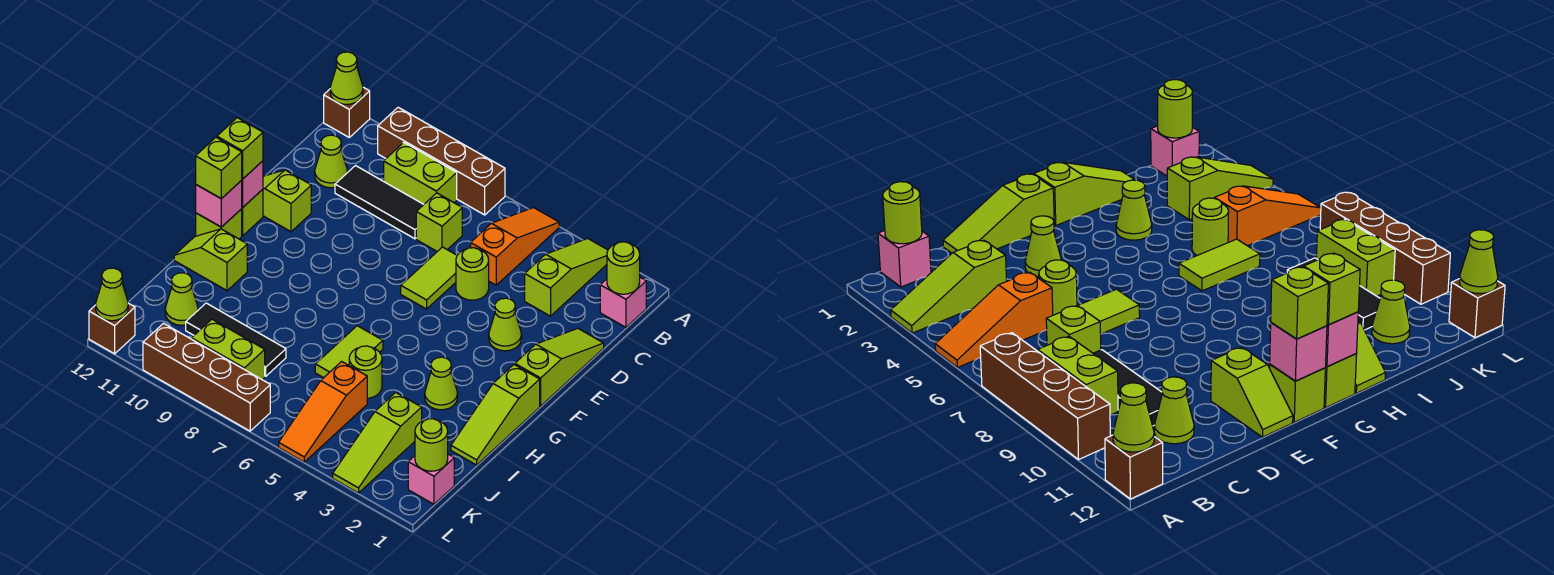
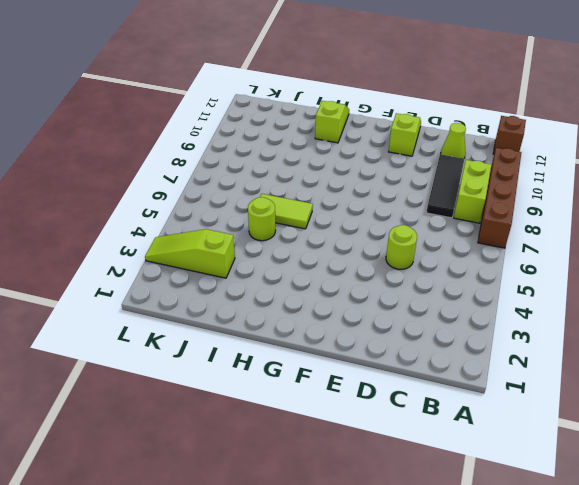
none -> lime slope A3:C3 level 1 top C
none -> orange slope A5:C5 level 1 top C
none -> pink brick B1 level 1
none -> lime brick C7 level 1

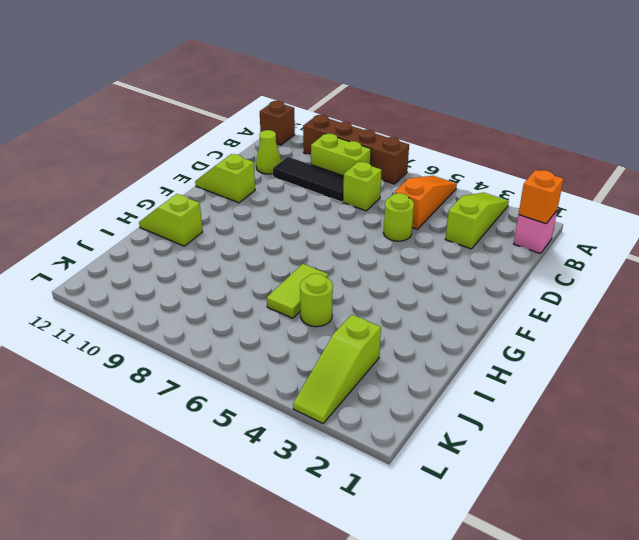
orange brick B1 level 2 -> lime round brick B1 level 2
none -> lime slope D1:F1 level 1 top F
none -> lime tile D6:E6 level 1
none -> lime cone E3 level 1
none -> lime brick F12 level 1

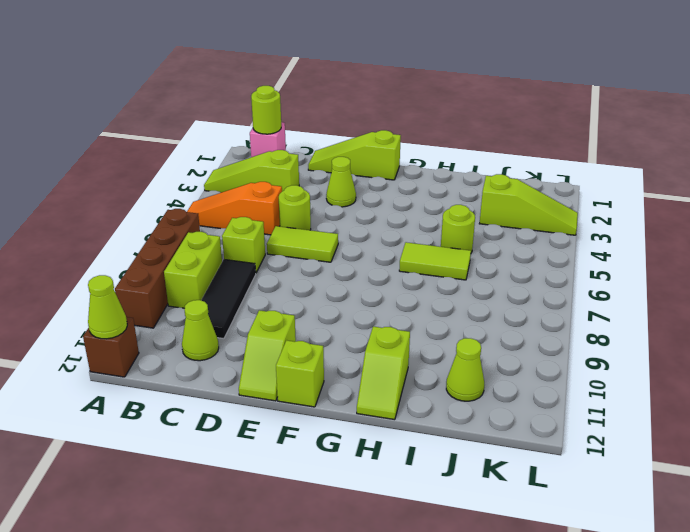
none -> lime slope G1:I1 level 1 top G
none -> lime brick G12 level 1
none -> lime cone H3 level 1
none -> orange slope J5:L5 level 1 top J

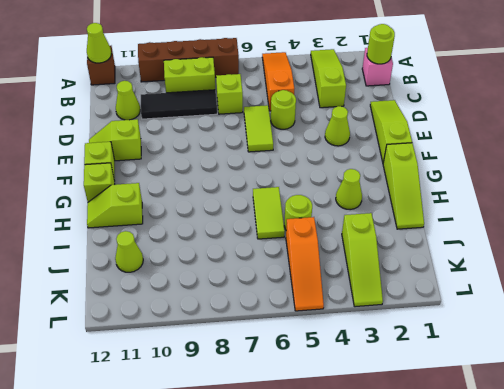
none -> black tile J8:J10 level 1
none -> pink brick K1 level 1
none -> lime brick K8:K9 level 1
none -> brown brick L7:L10 level 1

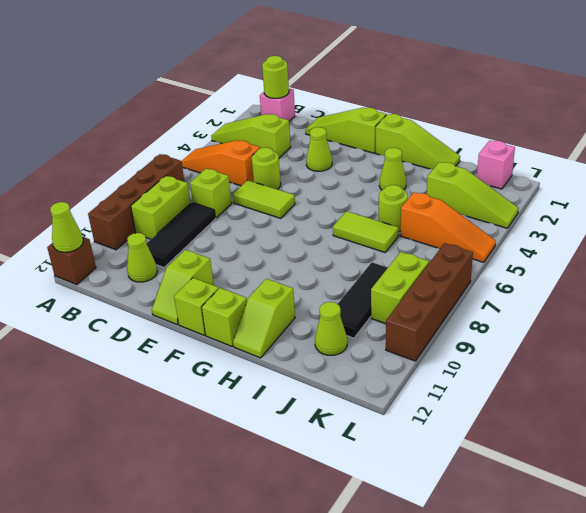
none -> brown brick L12 level 1
none -> pink brick F12 level 2
none -> pink brick G12 level 2
none -> lime round brick K1 level 2

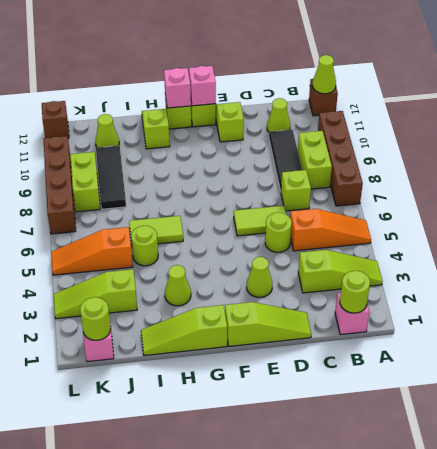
none -> lime cone L12 level 2
none -> lime brick F12 level 3
none -> lime brick G12 level 3

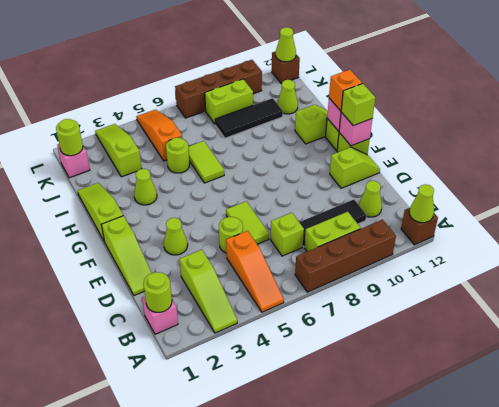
orange brick G12 level 3 -> lime brick G12 level 3

